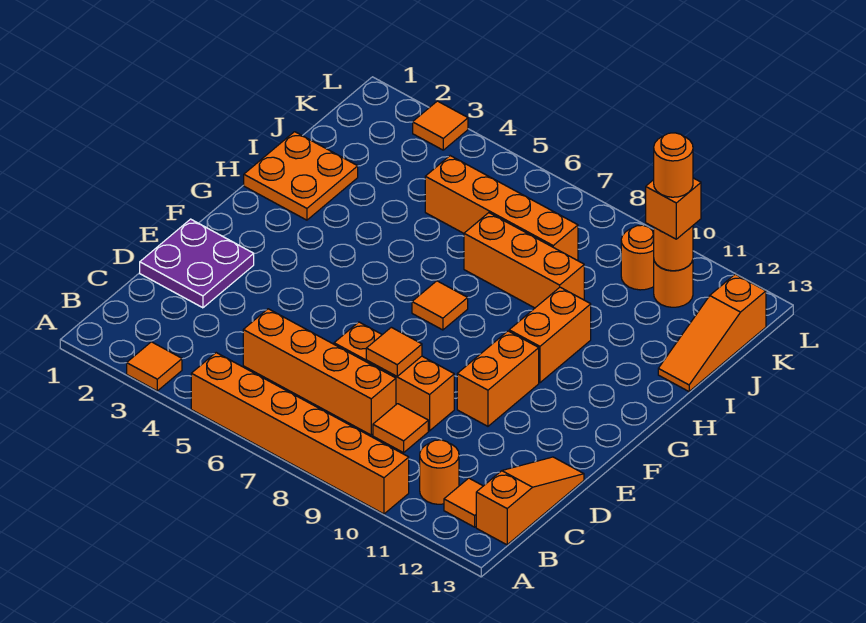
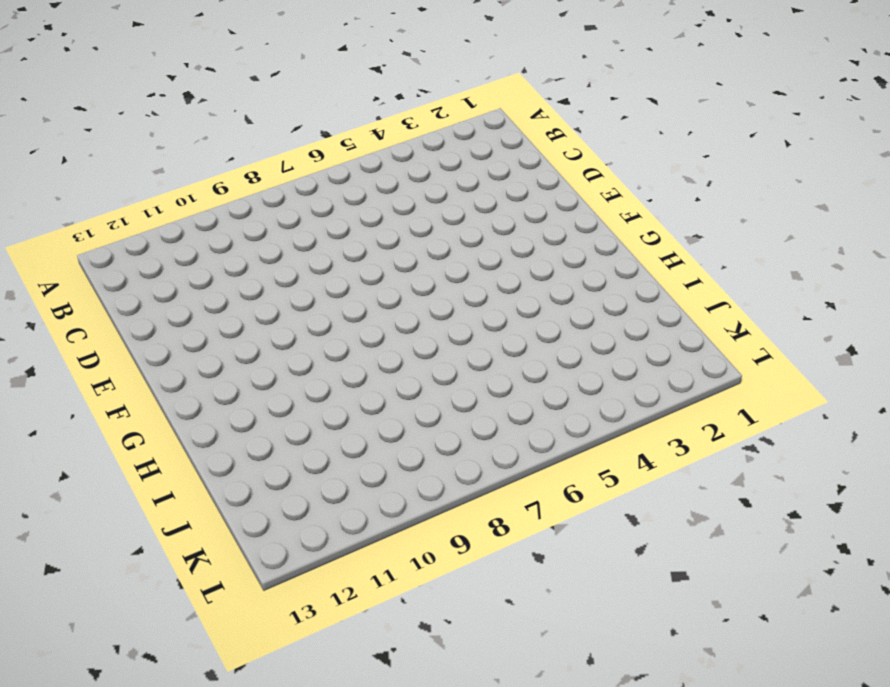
none -> orange tile A3 level 1
none -> orange brick A5:A10 level 1
none -> orange round brick B11 level 1

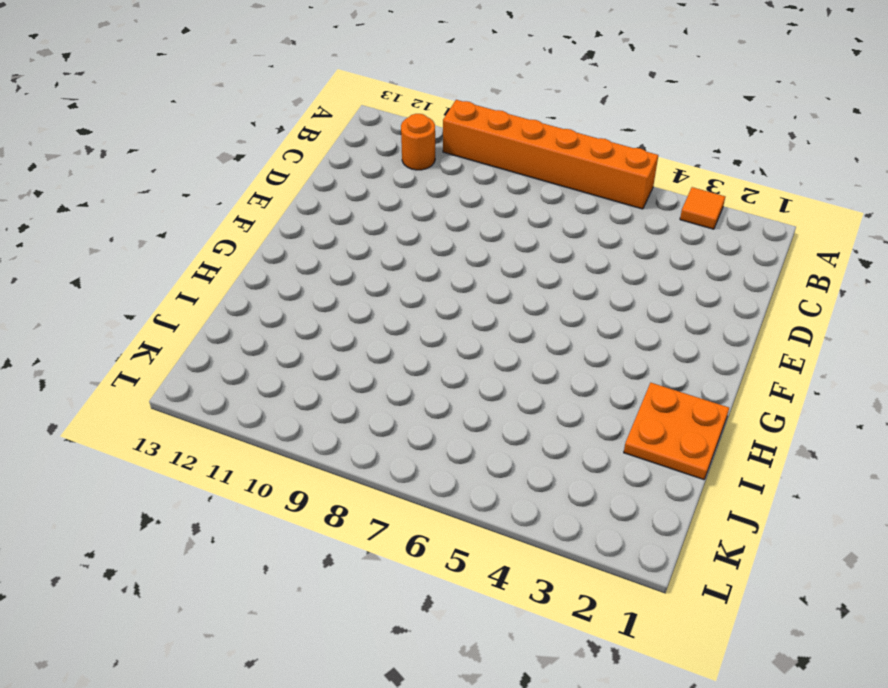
none -> orange tile B12 level 1
none -> orange slope B13:D13 level 1 top B
none -> orange brick C5:C8 level 1

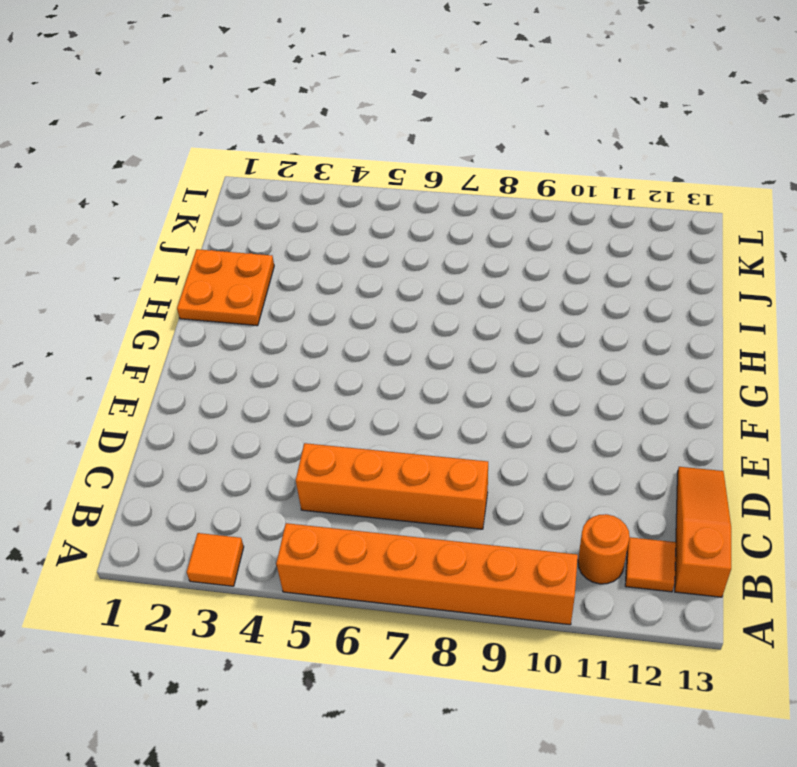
none -> orange tile C9 level 1
none -> purple plate D1:E2 level 1
none -> orange brick D7:D9 level 1

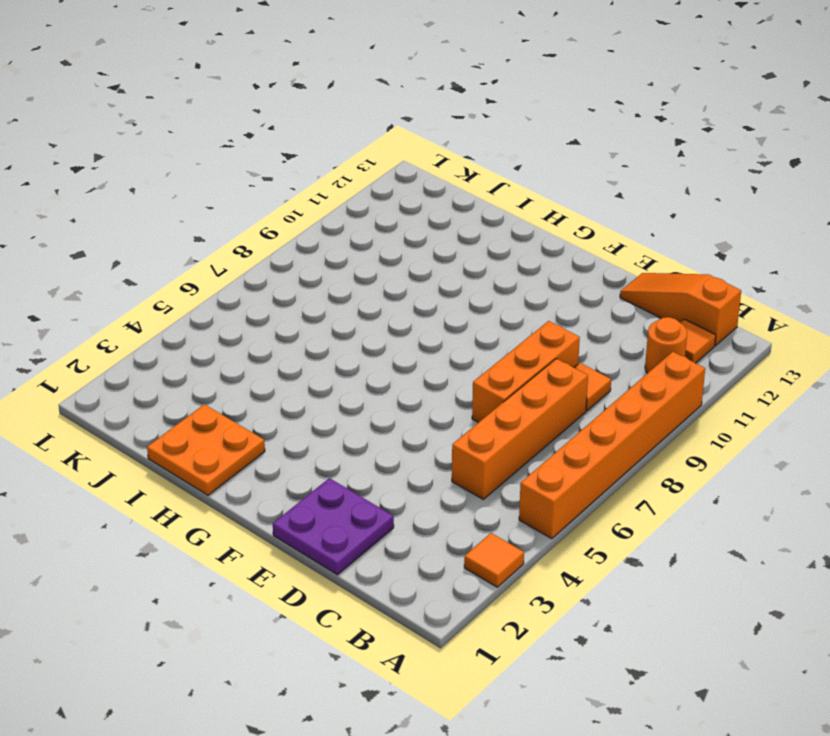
none -> orange brick E10:F10 level 1
none -> orange tile G7 level 1
none -> orange brick G10:H10 level 1

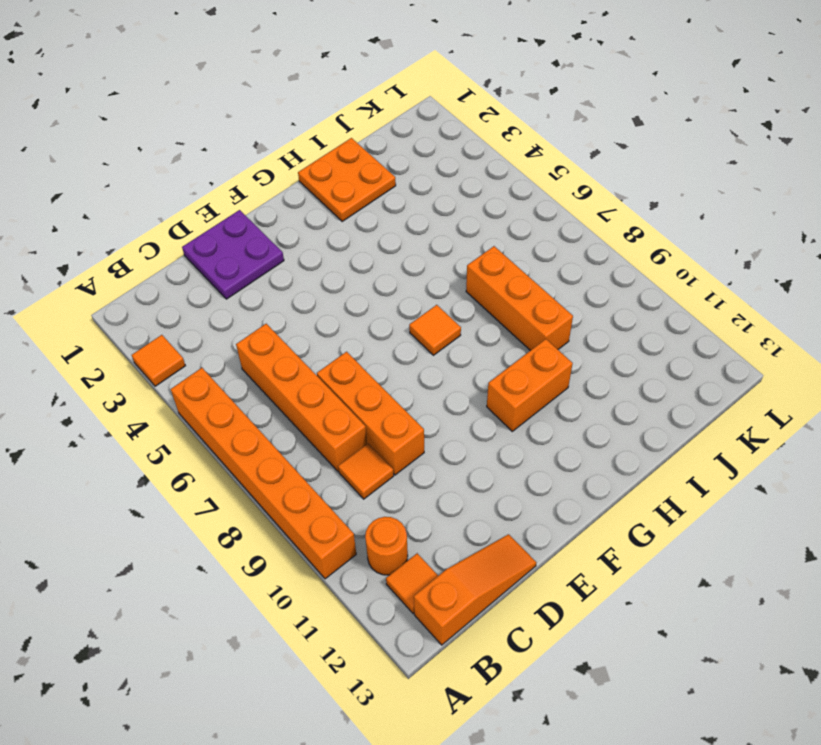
none -> orange brick E10:F10 level 1
none -> orange slope I13:K13 level 1 top K
none -> orange brick J5:J8 level 1

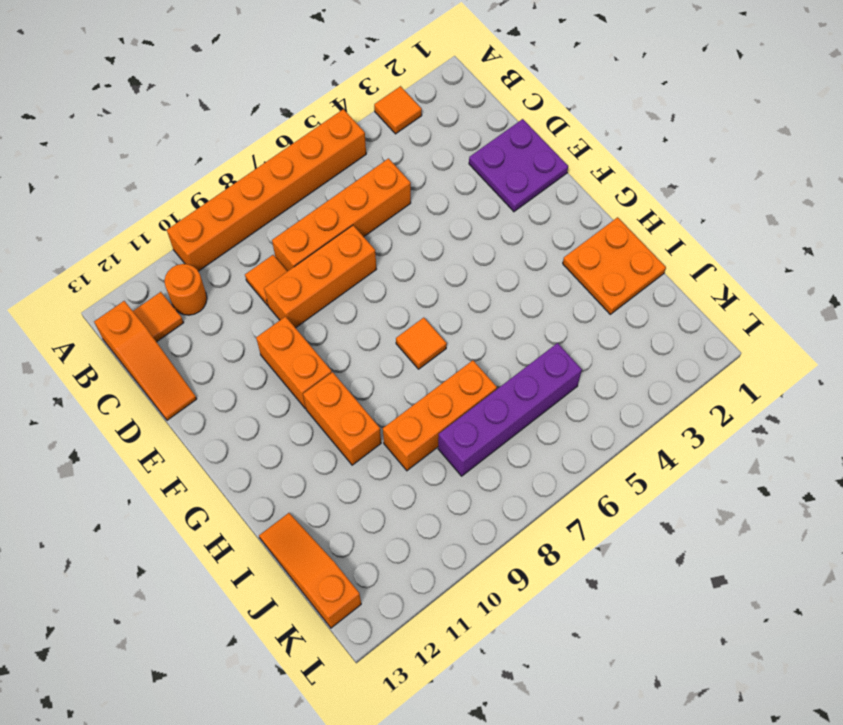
purple brick J5:J8 level 1 -> orange brick J5:J8 level 1
none -> orange round brick K10 level 1
none -> orange round brick K11 level 1
none -> orange tile L3 level 1

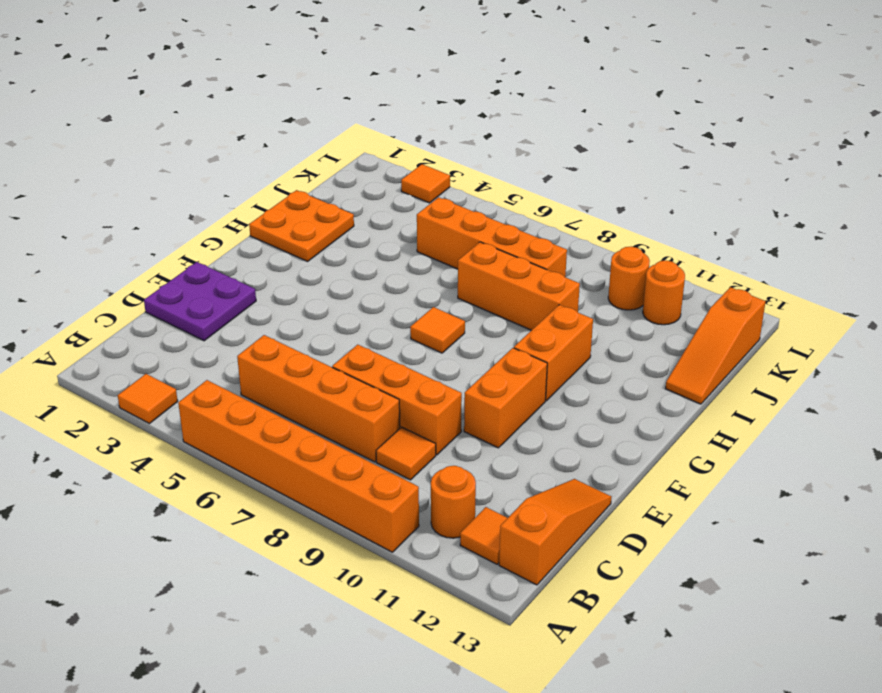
none -> orange tile D8 level 2
none -> orange round brick K11 level 2
none -> orange brick K11 level 3

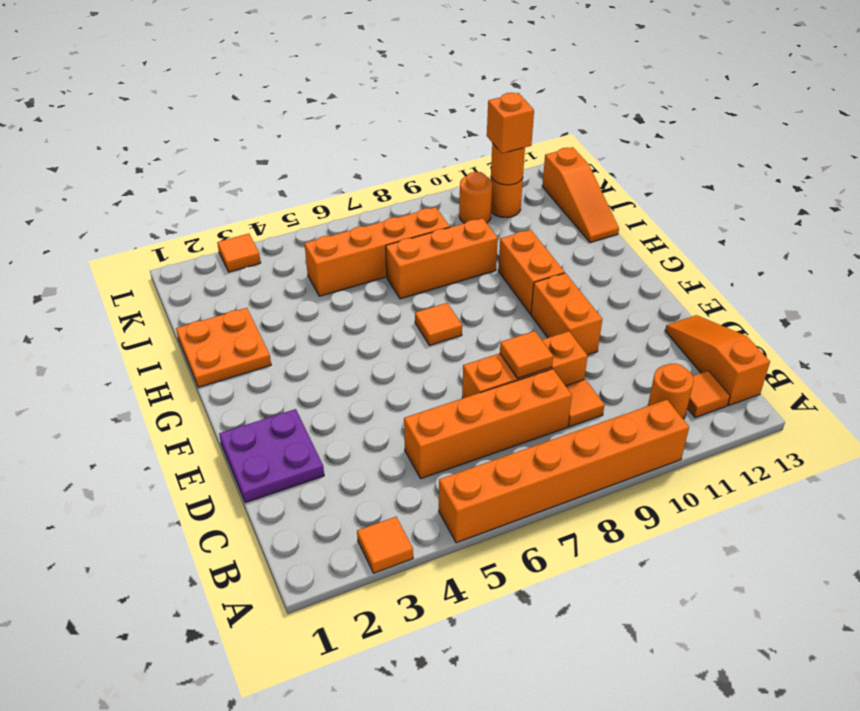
none -> orange round brick K11 level 4

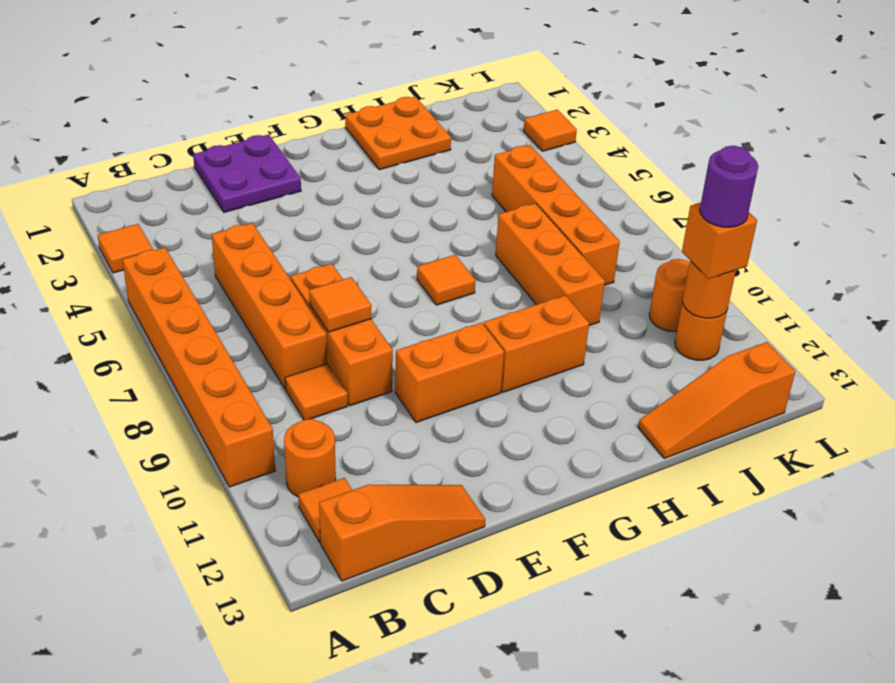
purple round brick K11 level 4 -> orange round brick K11 level 4

